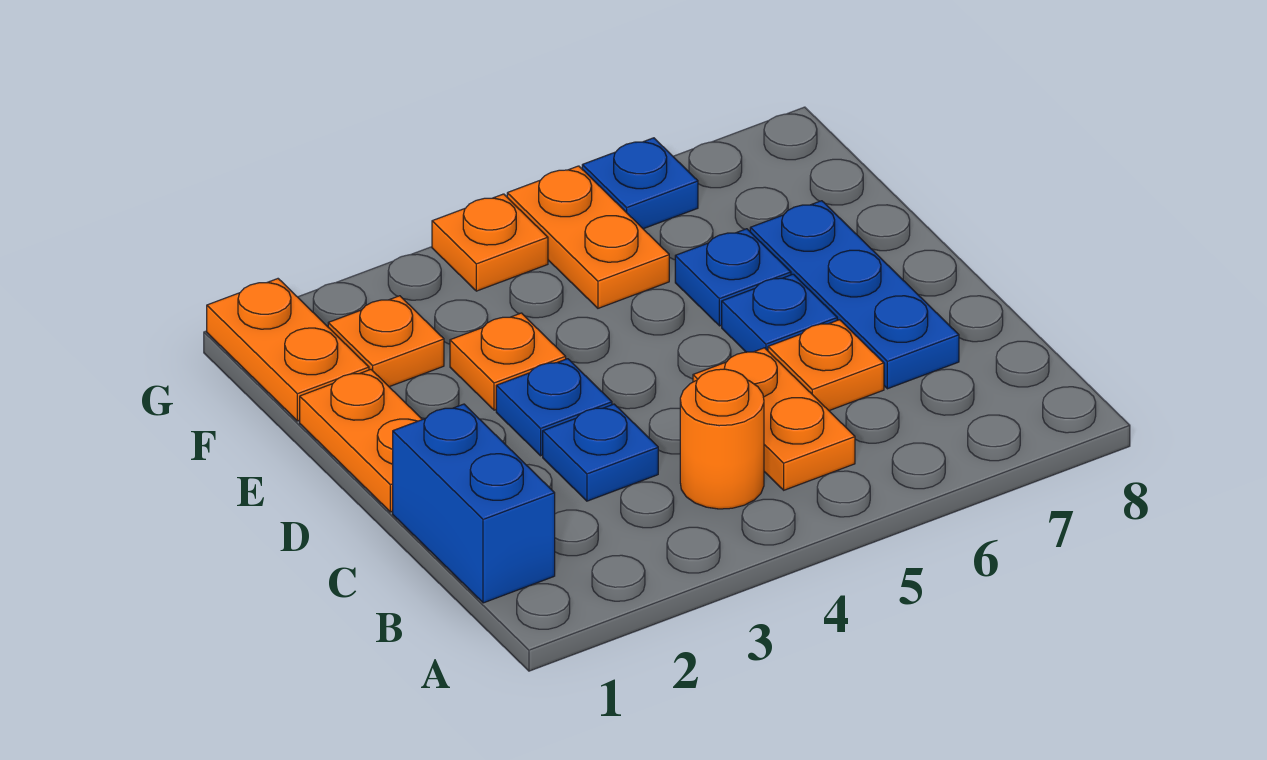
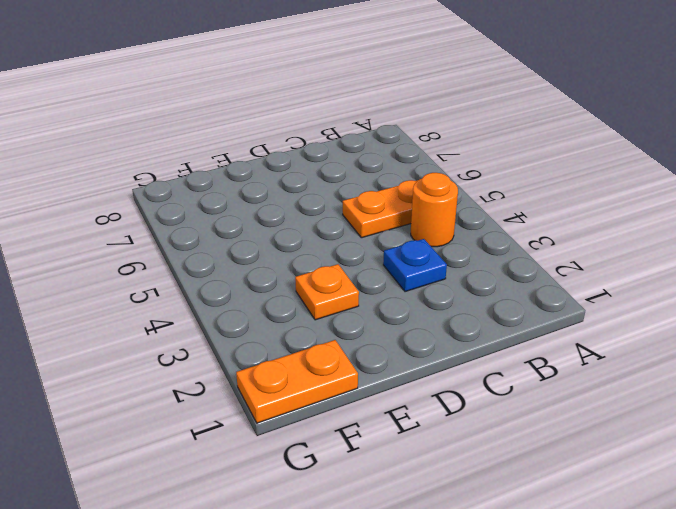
none -> blue brick B1:C1 level 1
none -> orange plate C6 level 1
none -> blue plate C7:E7 level 1

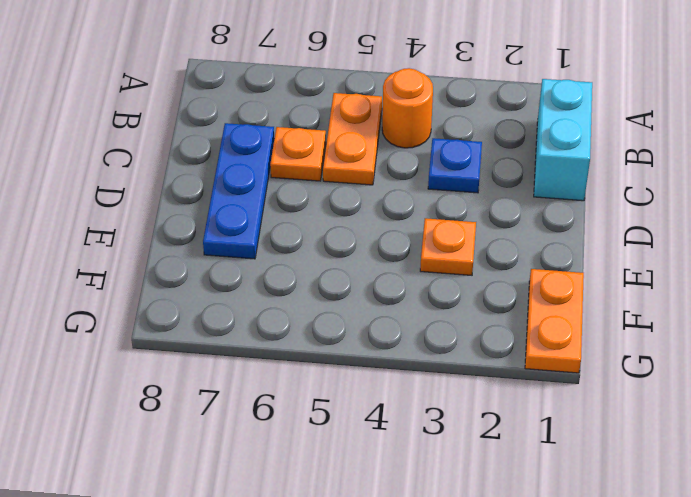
cyan brick B1:C1 level 1 -> blue brick B1:C1 level 1
none -> orange plate D1:E1 level 1
none -> blue plate D3 level 1
none -> blue plate D6 level 1

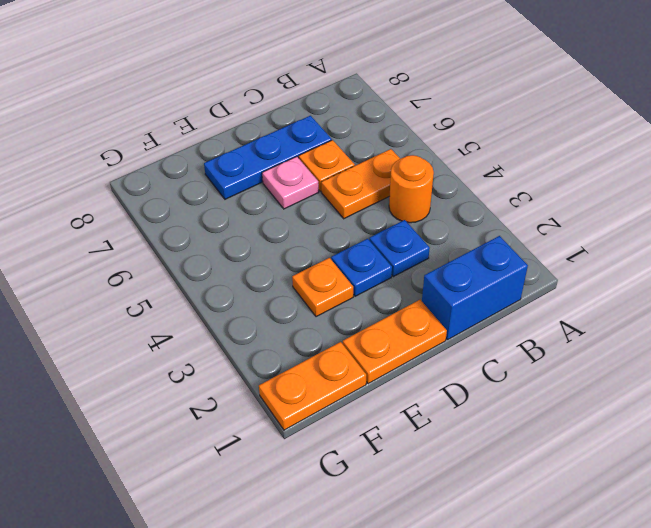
pink plate D6 level 1 -> blue plate D6 level 1
none -> blue plate E6 level 1
none -> orange plate F2 level 1
none -> orange plate F5:G5 level 1

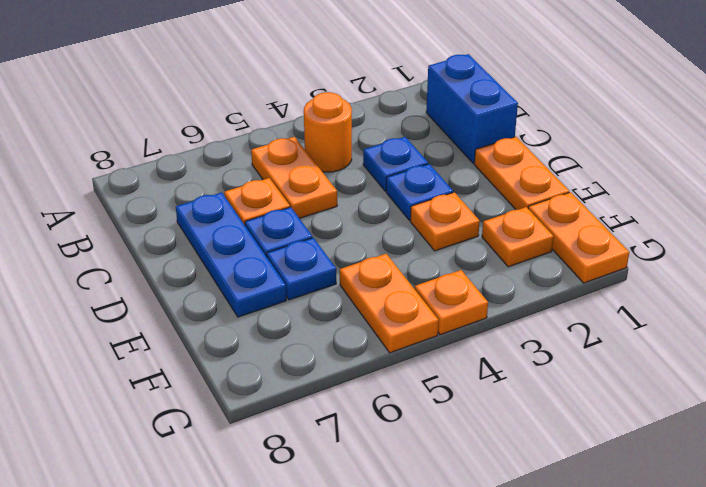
none -> blue plate G6 level 1

